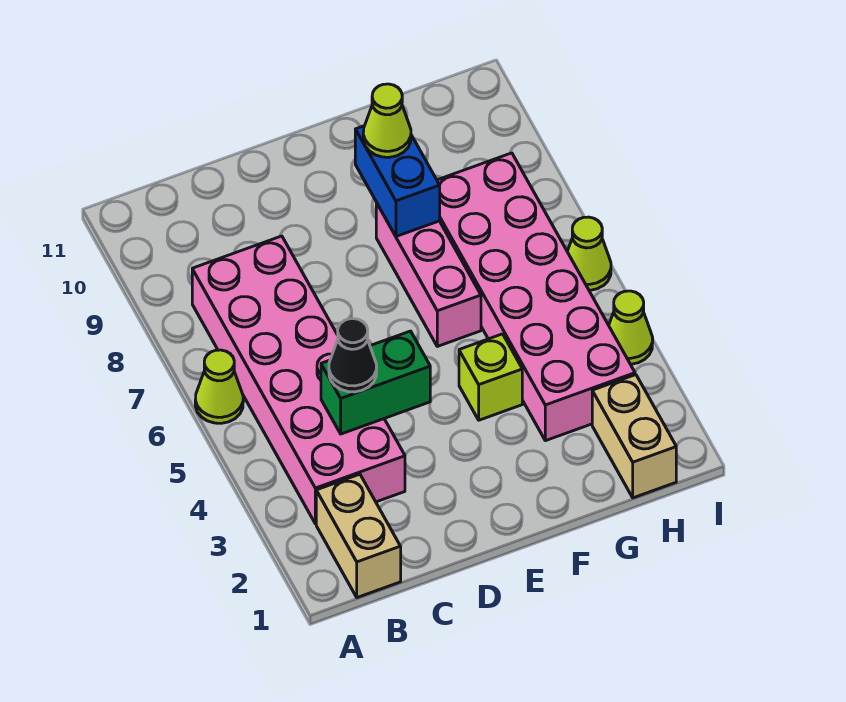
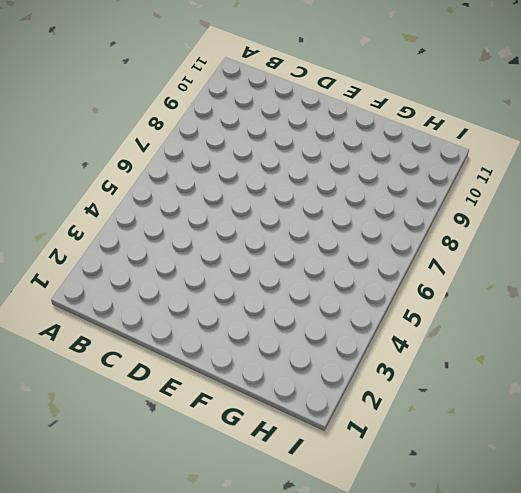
none -> lime cone A6 level 1
none -> tan brick B1:B2 level 1
none -> pink brick B3:C8 level 1

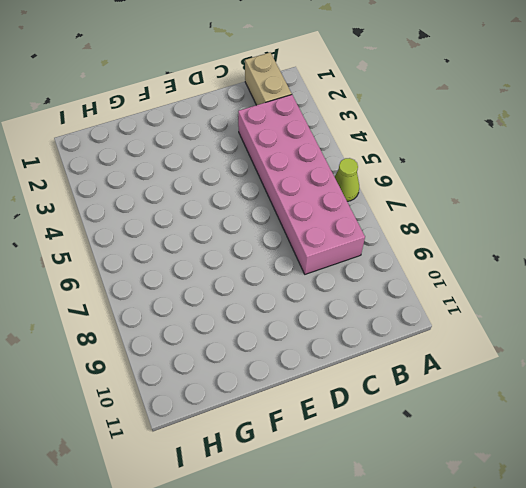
none -> lime brick F4 level 1
none -> pink brick F6:F8 level 1
none -> pink brick G3:H8 level 1

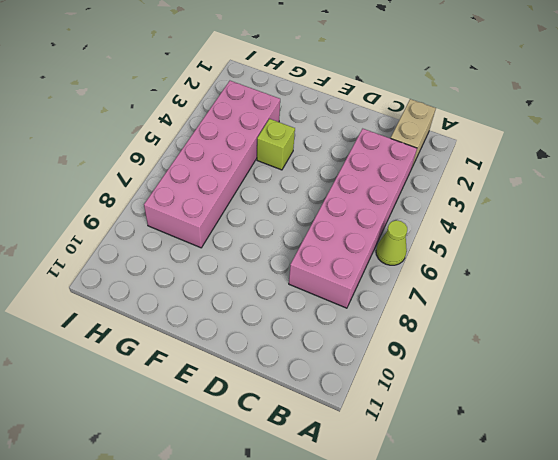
none -> pink brick F6:F8 level 1
none -> tan brick H1:H2 level 1
none -> lime cone I4 level 1

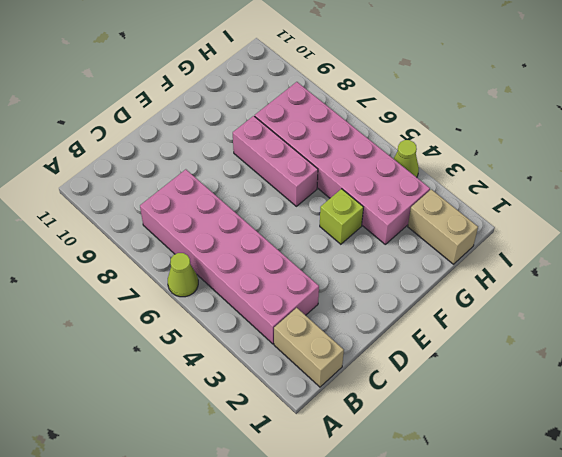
none -> lime cone I6 level 1
none -> green brick C4:D4 level 2
none -> blue brick F8:F9 level 2

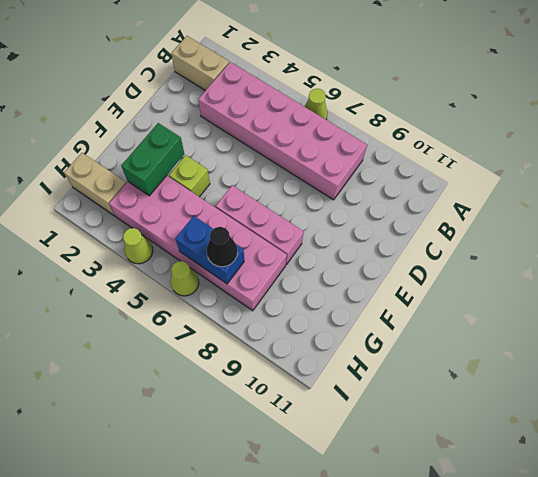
green brick F3:G3 level 2 -> green brick C4:D4 level 2
blue brick H6:H7 level 2 -> blue brick F8:F9 level 2
black cone H7 level 3 -> black cone C4 level 3
none -> lime cone F9 level 3

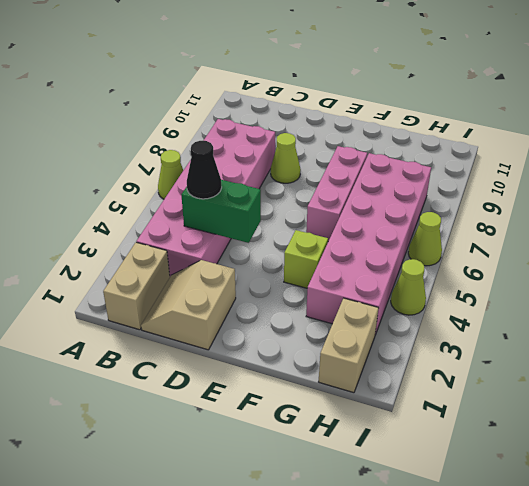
tan slope C1:D2 level 1 top D -> none
lime cone D8 level 1 -> lime cone F9 level 3
none -> blue brick F8:F9 level 2

